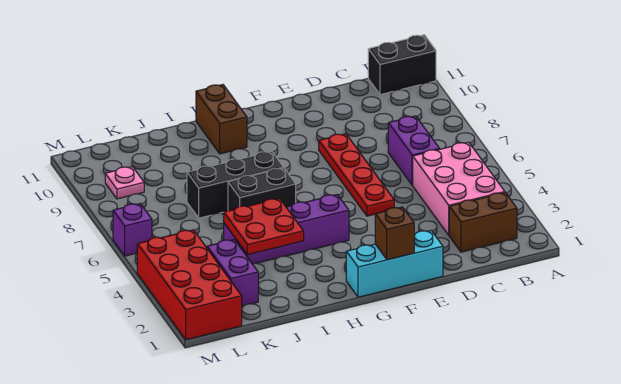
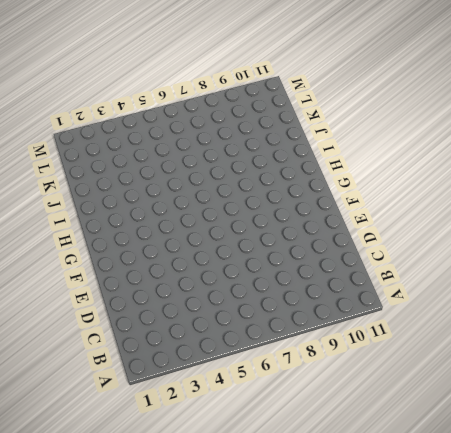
none -> black brick A11:B11 level 1
none -> brown brick B2:C2 level 1
none -> pink brick B3:C5 level 1

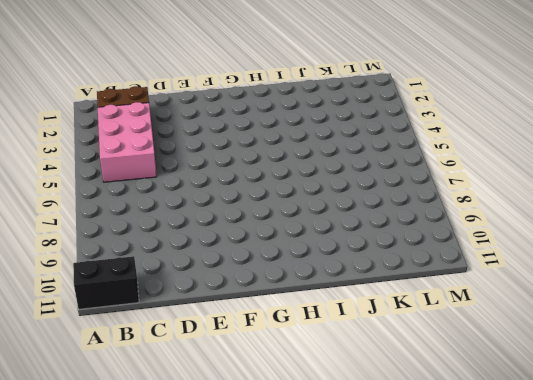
none -> purple brick C6:C7 level 1
none -> cyan brick E1:G1 level 1
none -> red plate E5:E8 level 1

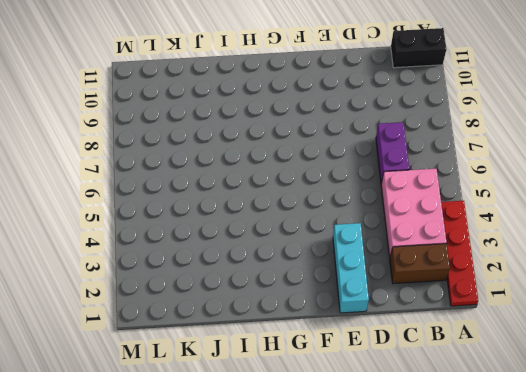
red plate A1:A4 level 1 -> red plate E5:E8 level 1
cyan brick E1:E3 level 1 -> cyan brick E1:G1 level 1
none -> purple brick G4:J4 level 1
none -> black brick H6:I6 level 1
none -> black brick H7:J7 level 1

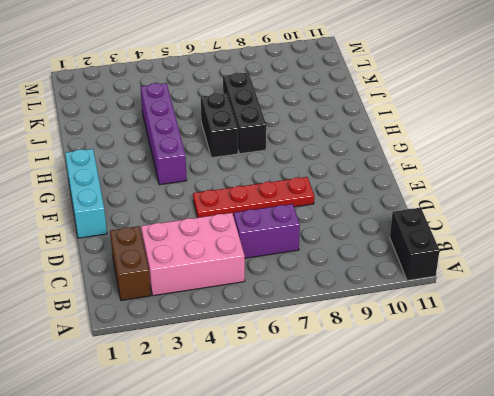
none -> brown brick H10:H11 level 1
none -> purple brick K2:K3 level 1
none -> red brick L1:M4 level 1

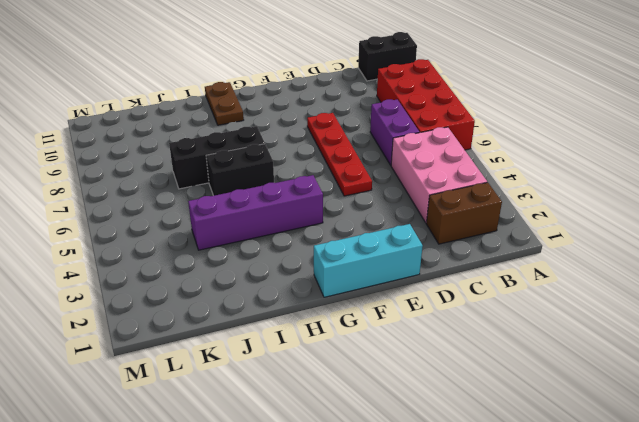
red brick A6:B9 level 1 -> red brick L1:M4 level 1
brown plate H10:H11 level 1 -> brown brick H10:H11 level 1
none -> purple brick K2:K3 level 1
none -> pink plate L9 level 1
none -> purple brick M6 level 1

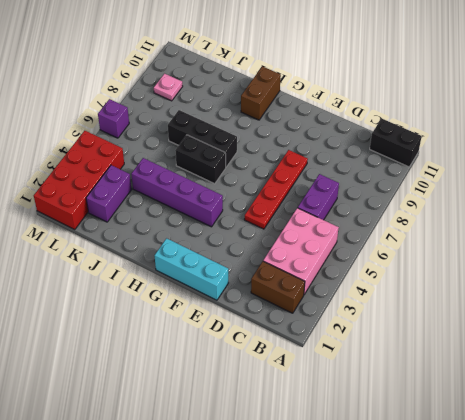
none -> brown brick F1 level 2
none -> red plate I3:J4 level 2

